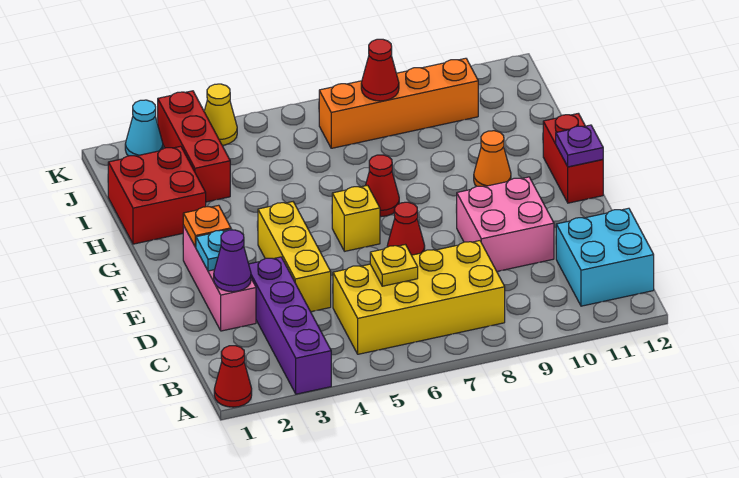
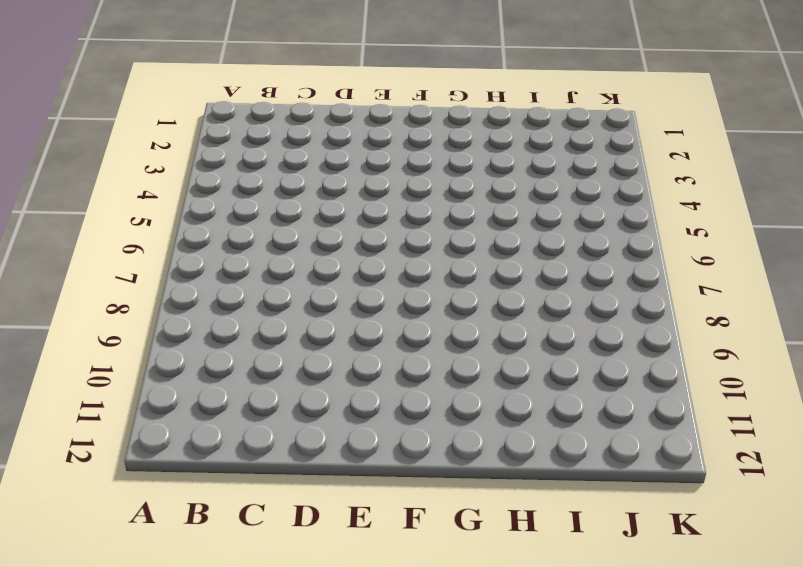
none -> red cone A1 level 1
none -> purple brick A3:D3 level 1
none -> yellow brick B5:C8 level 1

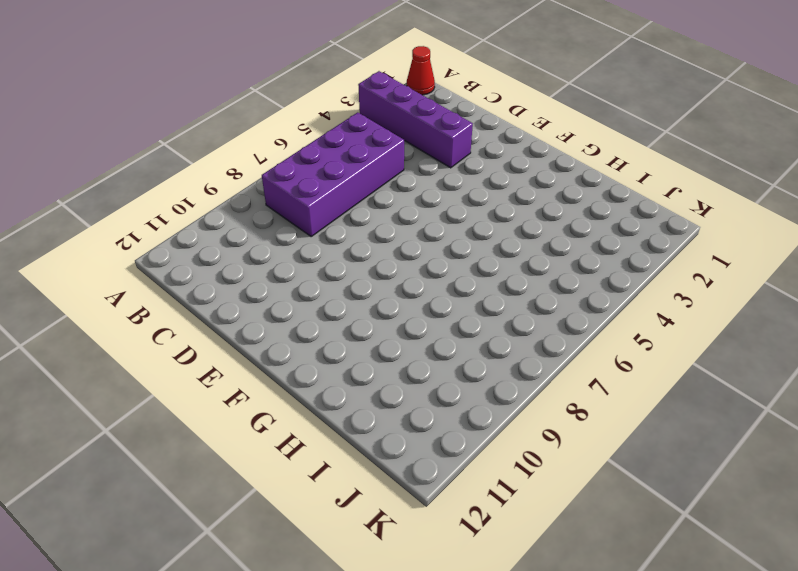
purple brick B5:C8 level 1 -> yellow brick B5:C8 level 1
none -> cyan brick B11:C12 level 1
none -> pink brick D2:F2 level 1
none -> yellow brick D4:F4 level 1

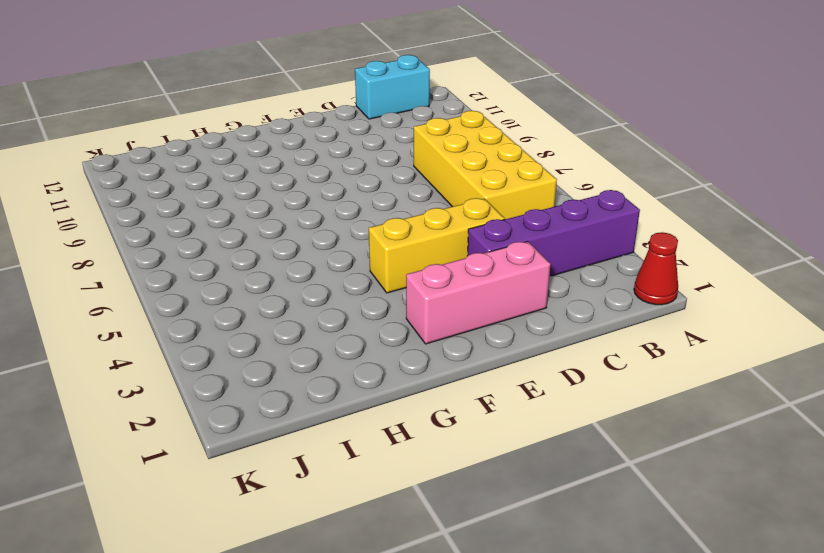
cyan brick B12:C12 level 1 -> cyan brick B11:C12 level 1
none -> pink brick D9:E10 level 1
none -> red cone E7 level 1
none -> yellow brick F6 level 1

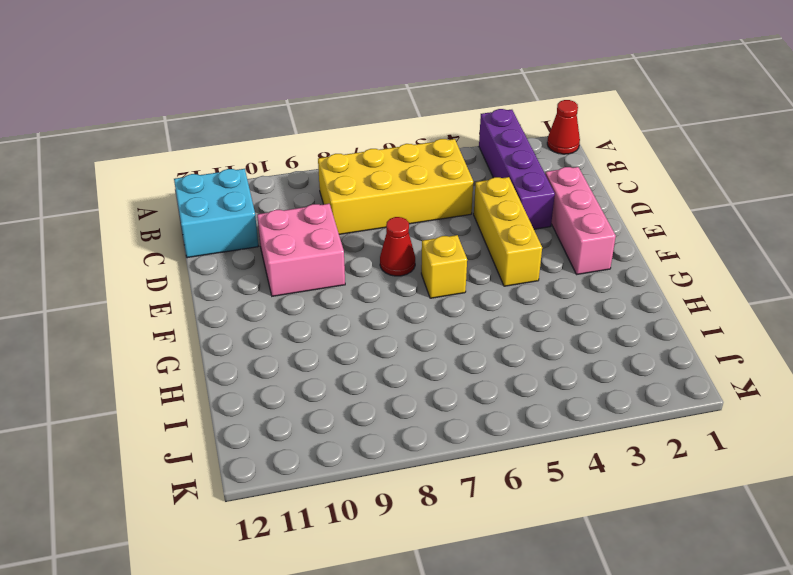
none -> red brick F12:G12 level 1
none -> red cone G7 level 1
none -> orange cone G10 level 1

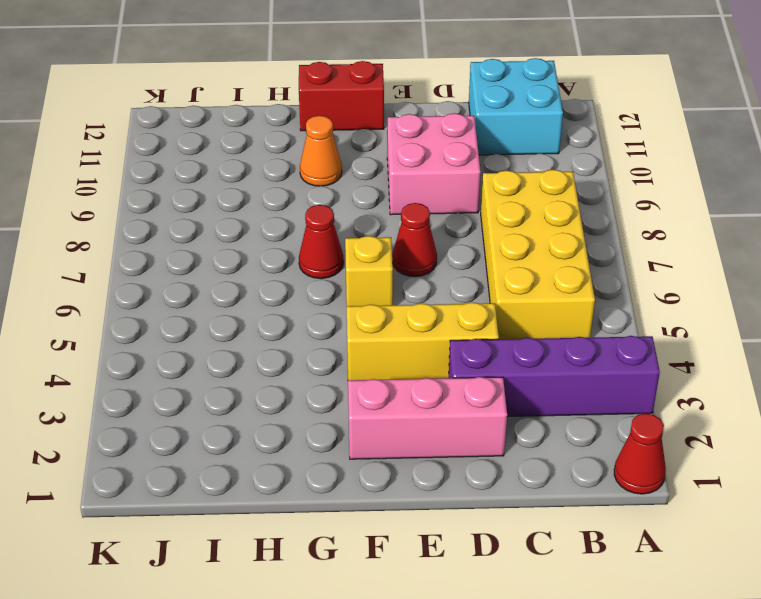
none -> red brick H1:I2 level 1
none -> red brick I3:K3 level 1
none -> orange brick J7:J10 level 1

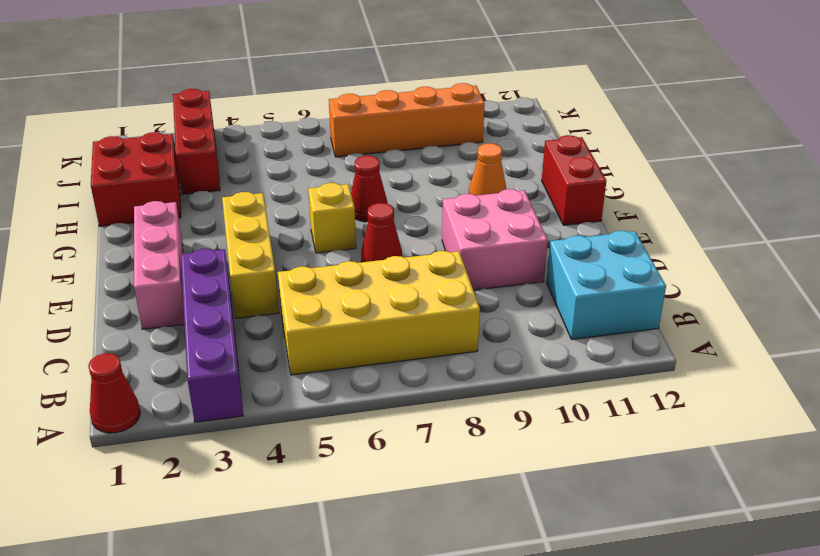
none -> cyan cone K2 level 1
none -> yellow cone K4 level 1
none -> yellow plate C6 level 2

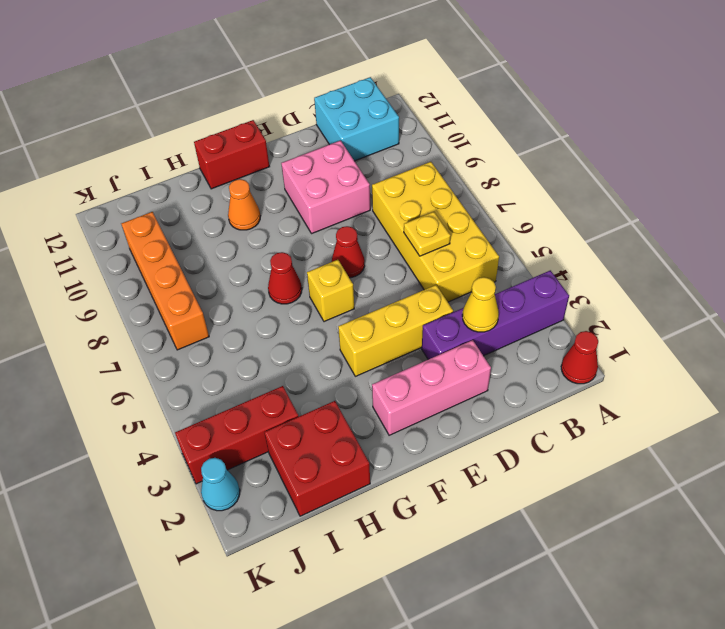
yellow cone C3 level 2 -> yellow cone K4 level 1
none -> purple cone D2 level 2
none -> cyan plate E2 level 2
none -> orange plate F2 level 2

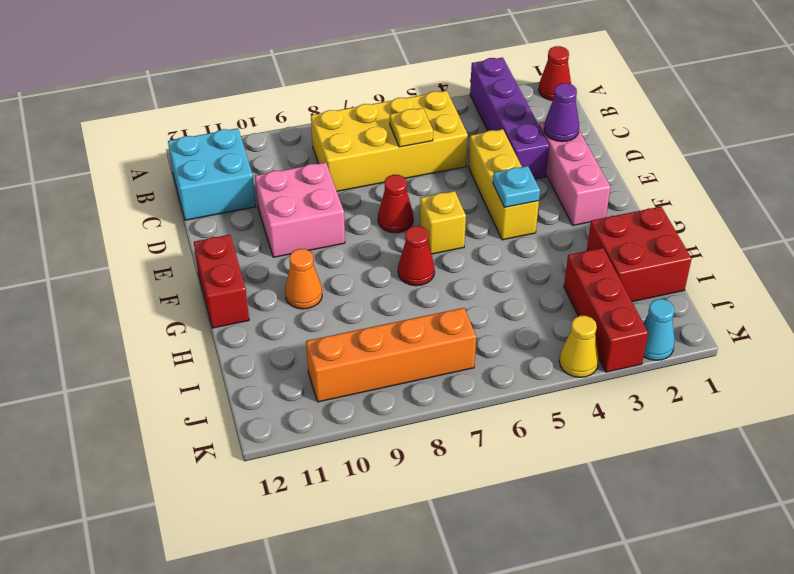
cyan plate F4 level 2 -> cyan plate E2 level 2
none -> orange plate F2 level 2
none -> purple plate F12 level 2
none -> red cone J8 level 2

